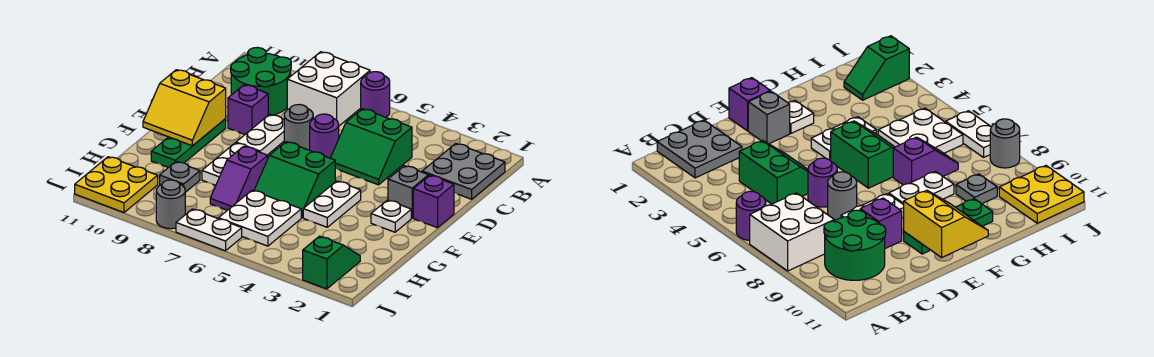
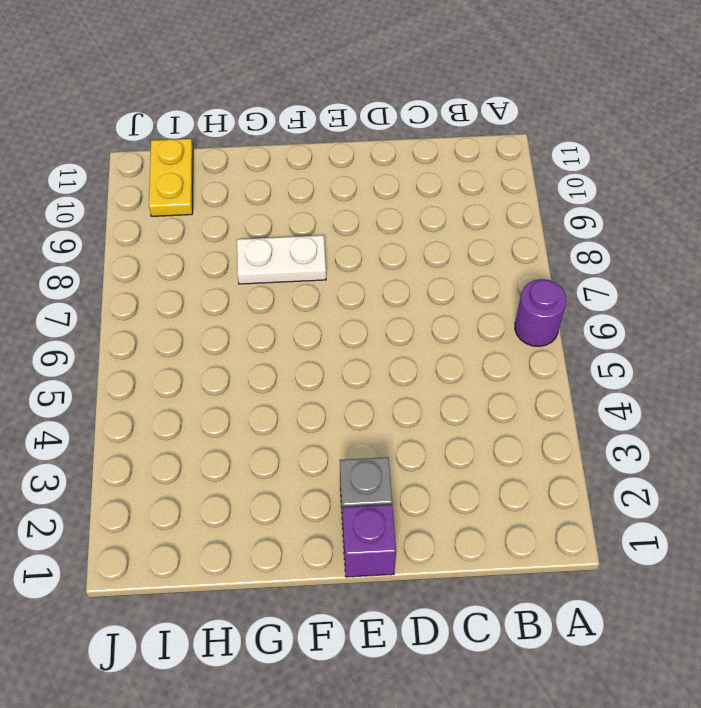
yellow plate I10:I11 level 1 -> yellow plate I10:J11 level 1
none -> white brick A7:B8 level 1
none -> grey plate B1:C2 level 1
none -> green round brick B9:C10 level 1

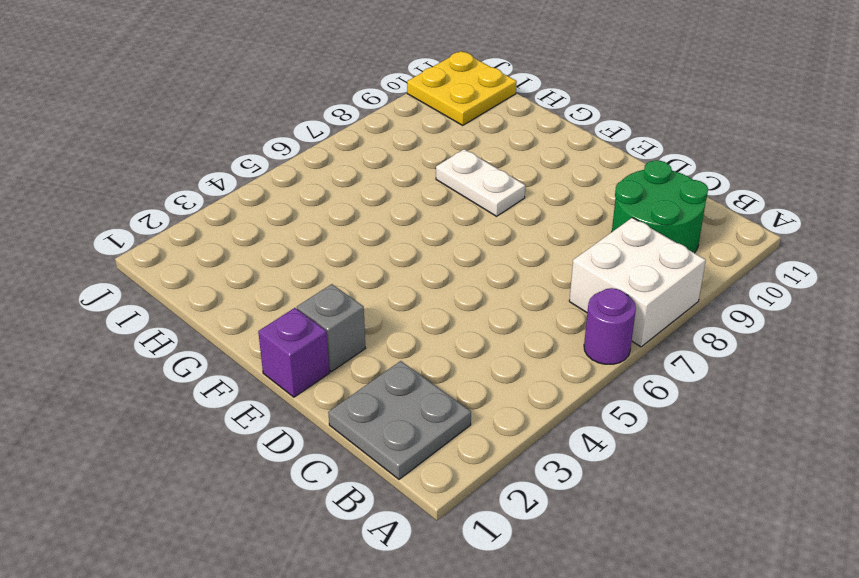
none -> green slope C4:D5 level 1 top C
none -> purple round brick D6 level 1
none -> grey round brick D7 level 1

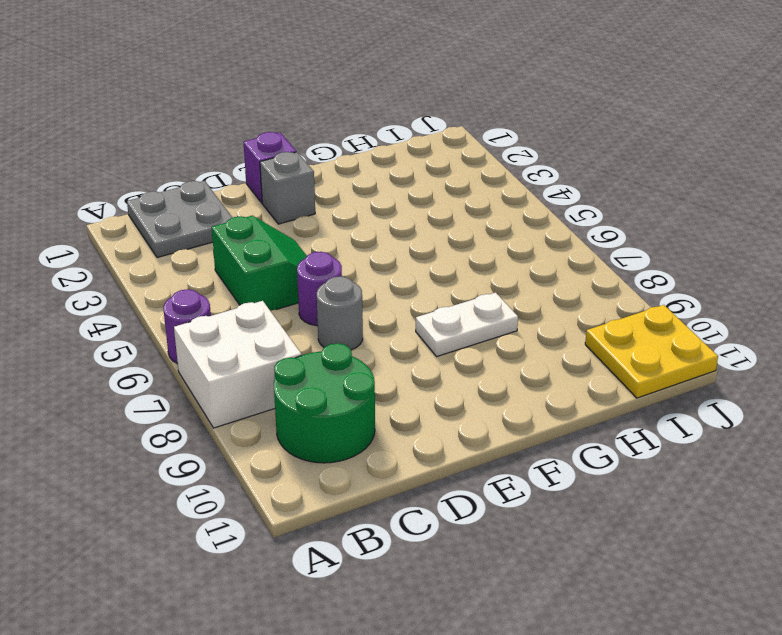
none -> white plate D8:E8 level 1
none -> purple brick D9 level 1
none -> green plate E10:G10 level 1

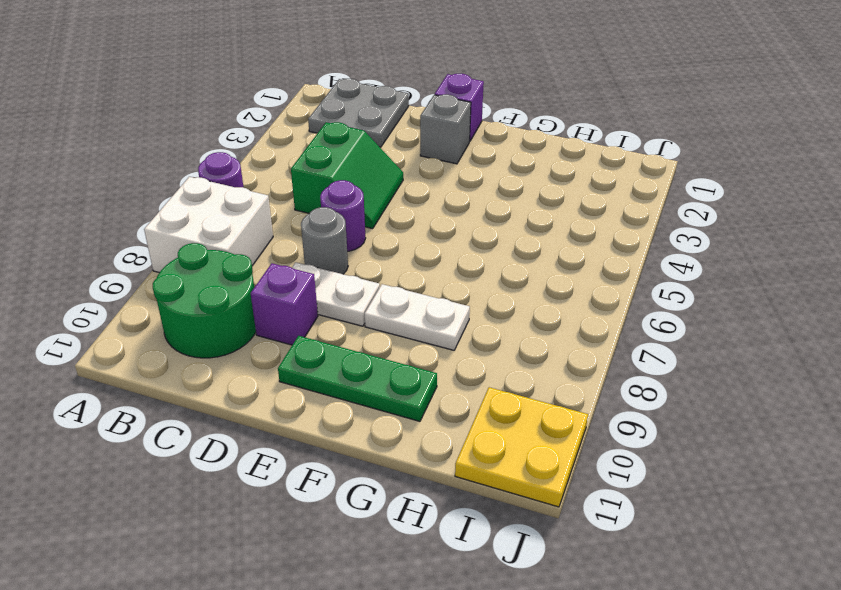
none -> white plate F2 level 1
none -> white plate F4:G4 level 1
none -> green slope F5:G6 level 1 top F

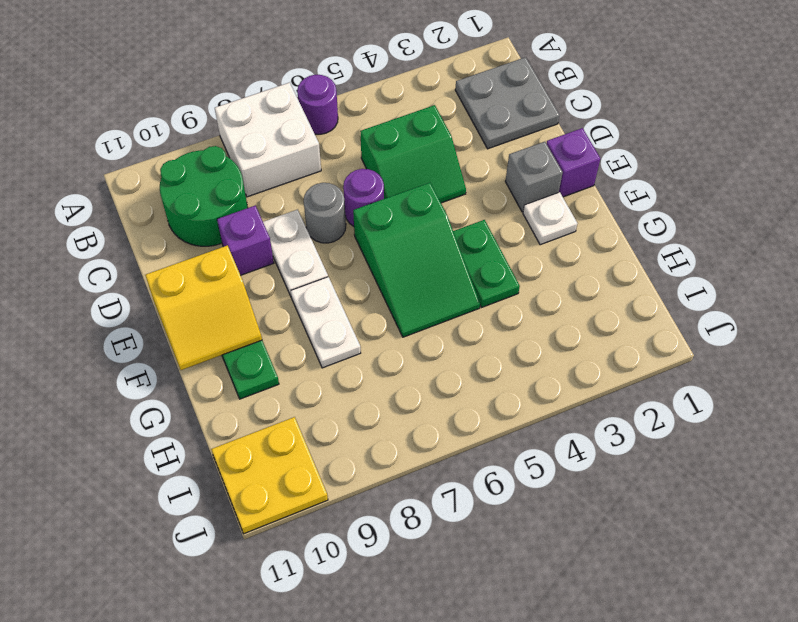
green slope E5:G6 level 1 top E -> green slope F5:G6 level 1 top F
green plate F4:G4 level 1 -> white plate F4:G4 level 1
none -> purple slope G7:H7 level 1 top G
none -> white plate H5:I6 level 1
none -> grey plate H9 level 1

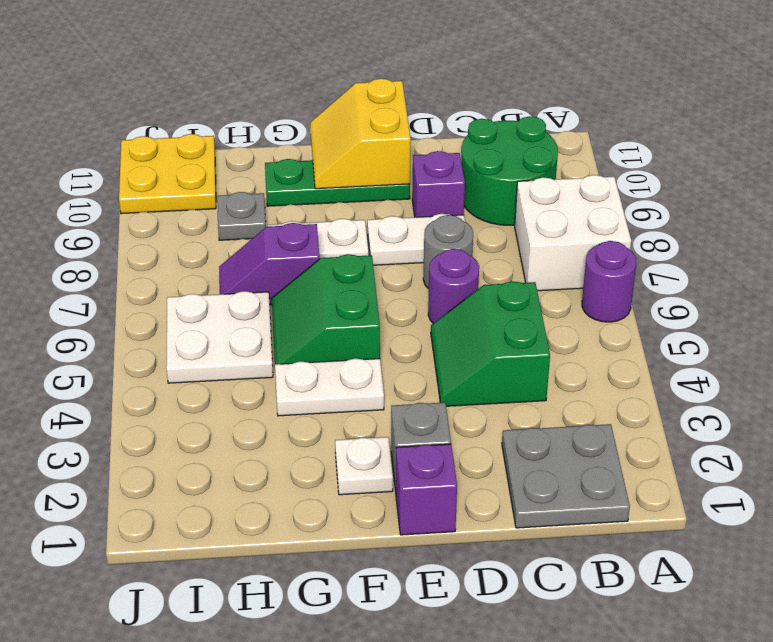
none -> green slope I2:J2 level 1 top J
none -> white plate J6:J7 level 1
none -> grey round brick J8 level 1

